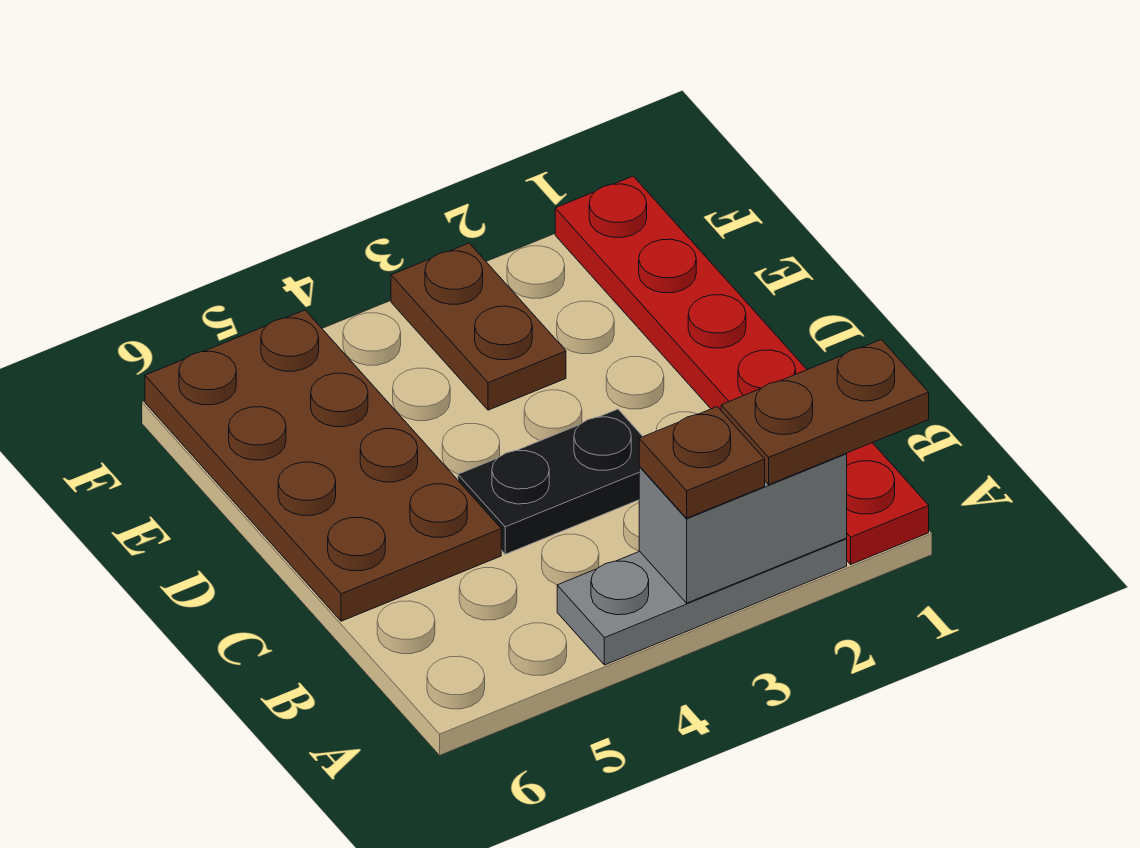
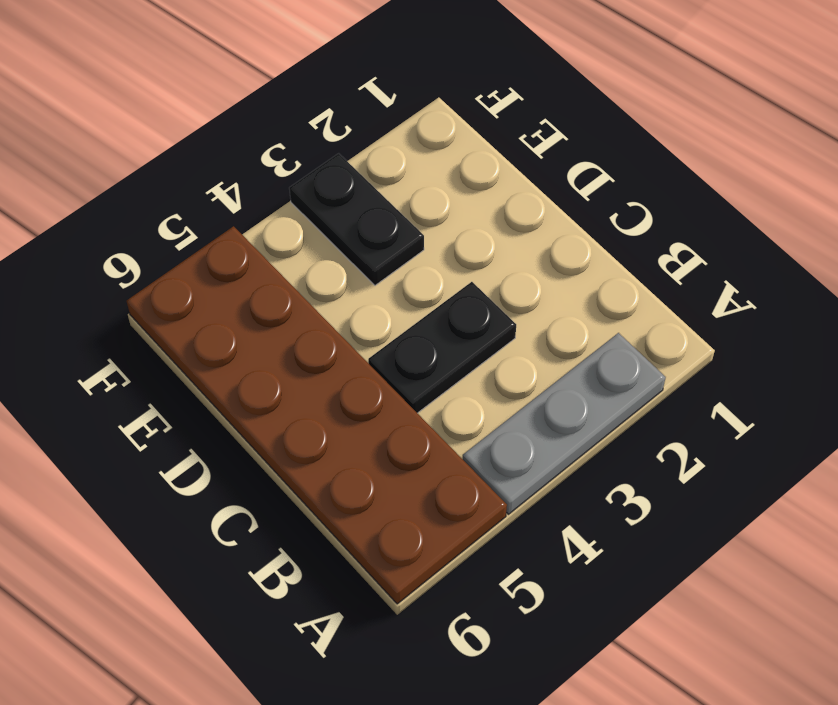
brown plate A5:F6 level 1 -> brown plate C5:F6 level 1
black plate E3:F3 level 1 -> brown plate E3:F3 level 1
none -> red plate A1:F1 level 1
none -> grey brick A2:A3 level 2

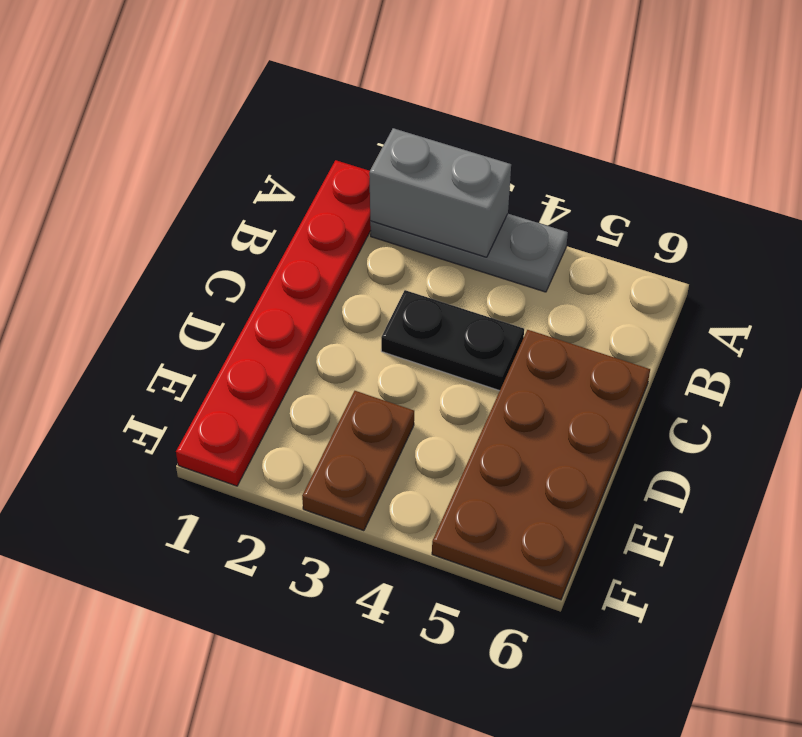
none -> brown plate A1:A2 level 3
none -> brown plate A3 level 3

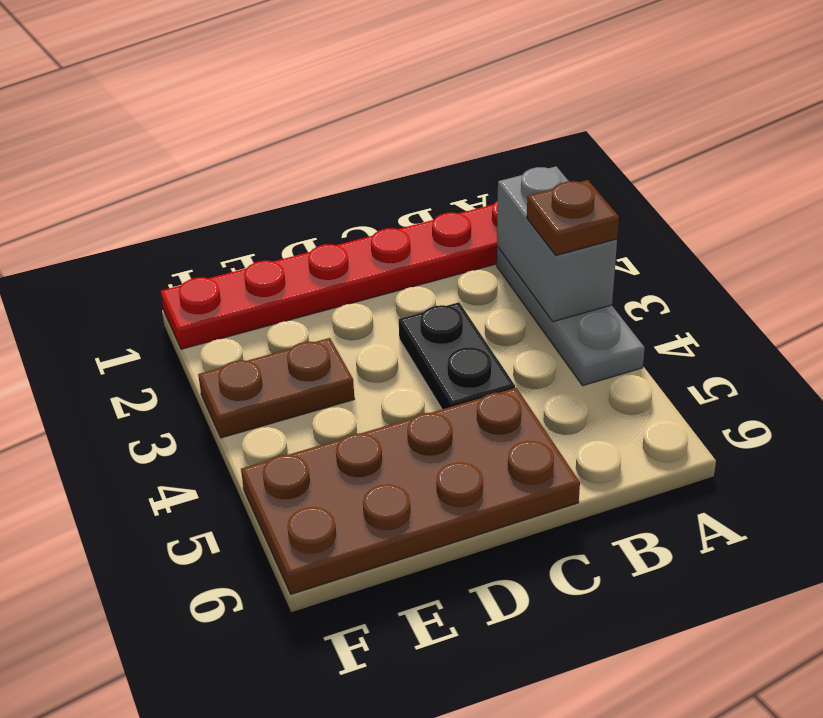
none -> brown plate A1:A2 level 3

